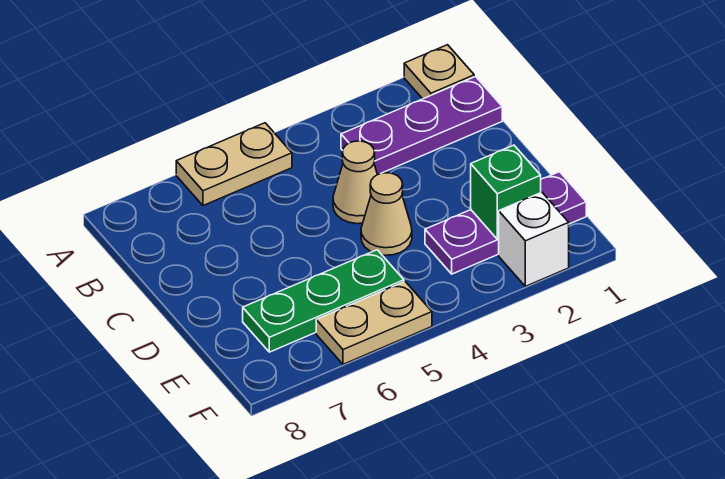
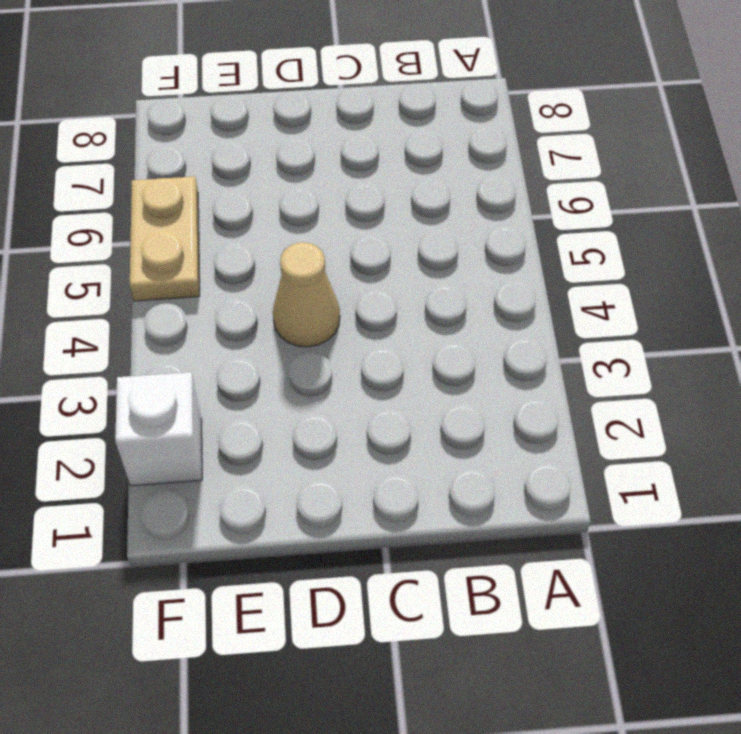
none -> tan plate A1 level 1
none -> tan plate A5:A6 level 1

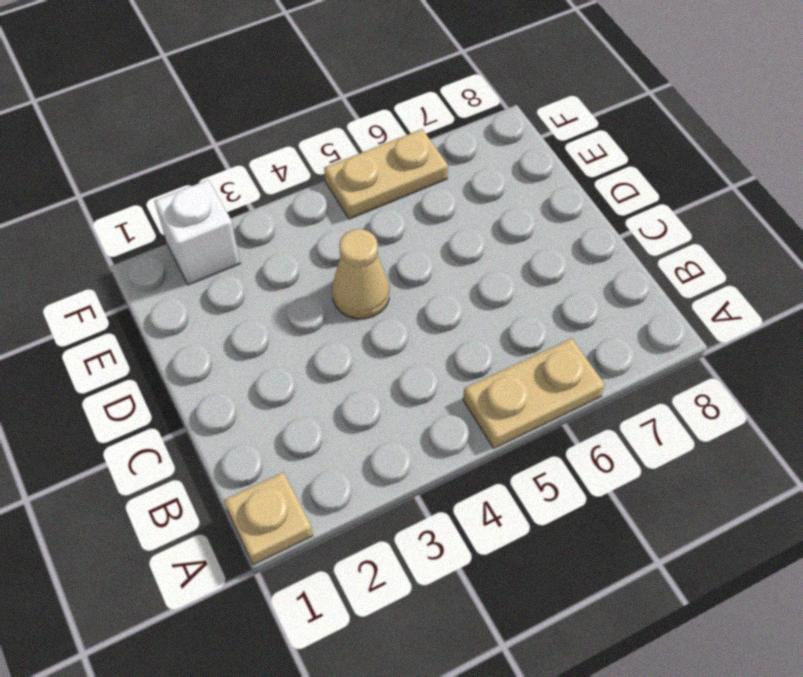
none -> purple plate B1:B3 level 1
none -> tan cone C4 level 1

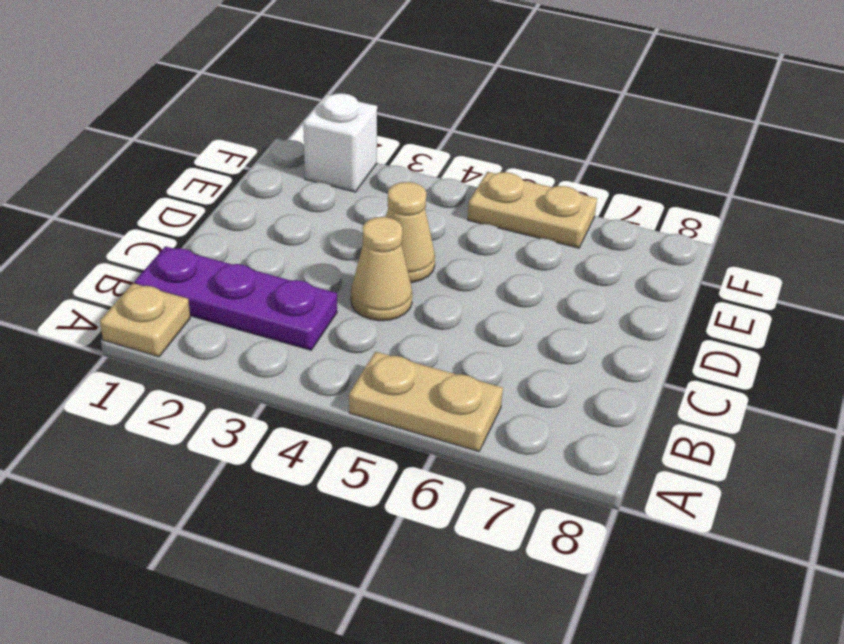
none -> purple plate E1:E3 level 1
none -> green plate E5:E7 level 1

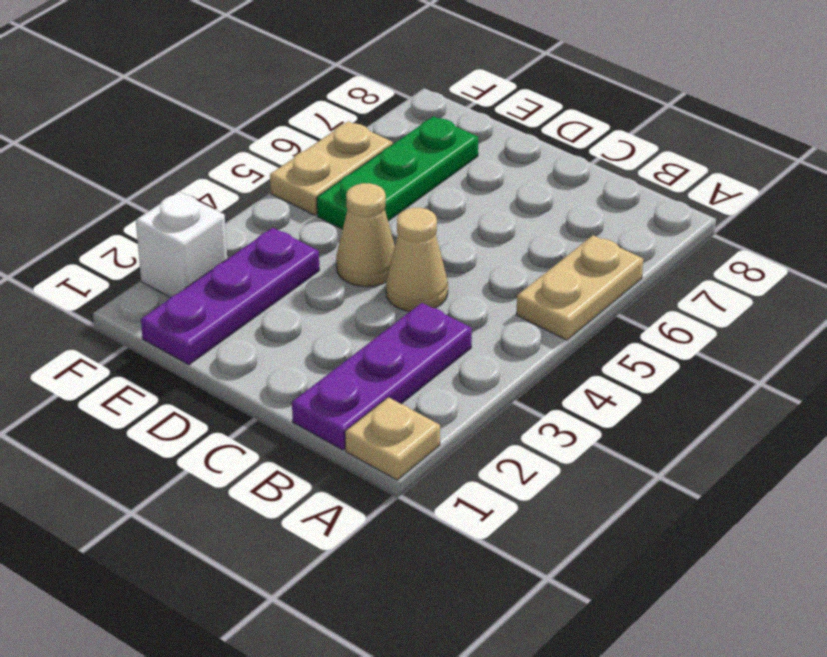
none -> green brick E2 level 2

